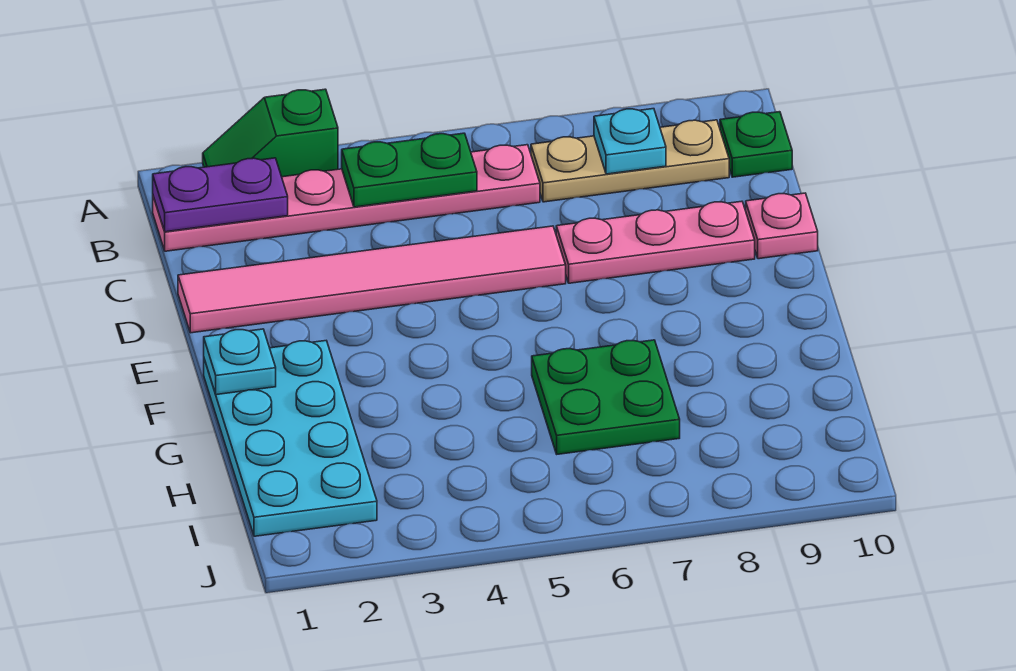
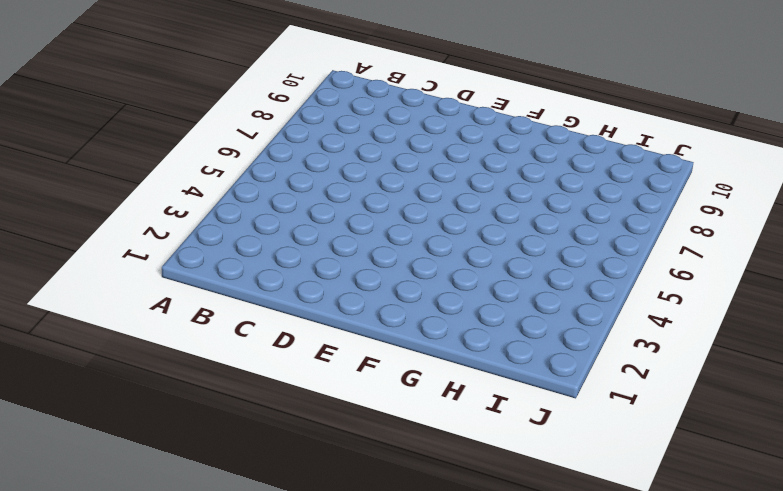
none -> green slope A2:A3 level 1 top 3
none -> pink plate B1:B6 level 1
none -> tan plate B7:B9 level 1

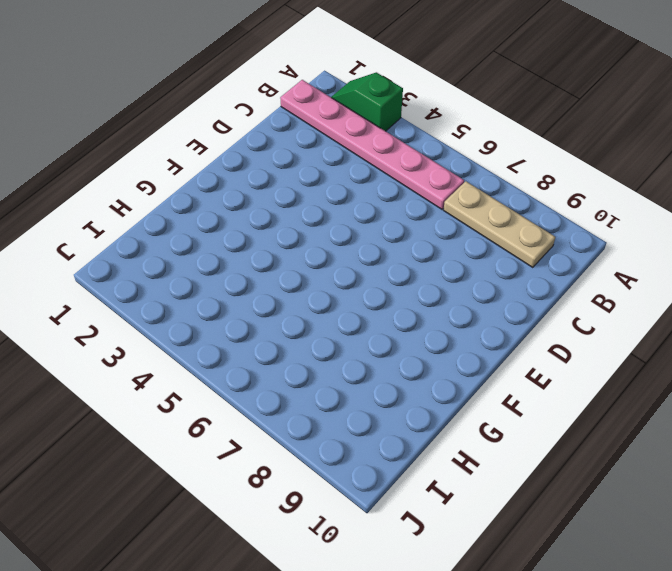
none -> green plate B10 level 1
none -> pink tile D1:D6 level 1
none -> pink plate D7:D9 level 1

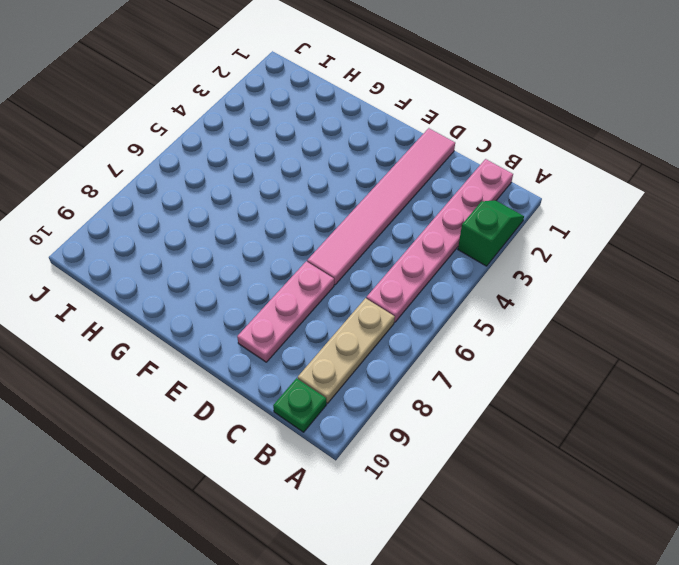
none -> pink plate D10 level 1
none -> cyan plate F1:I2 level 1
none -> green plate G6:H7 level 1

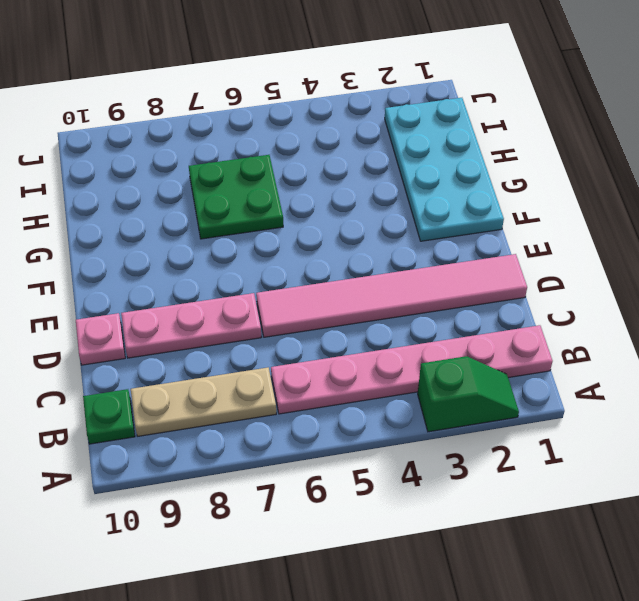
none -> purple plate B1:B2 level 2
none -> green plate B4:B5 level 2
none -> cyan plate B8 level 2

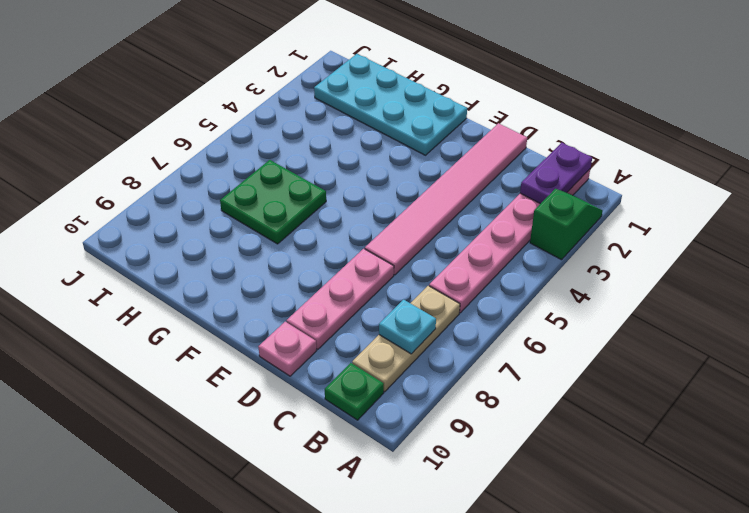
none -> green plate B4:B5 level 2
none -> cyan plate F1 level 2

